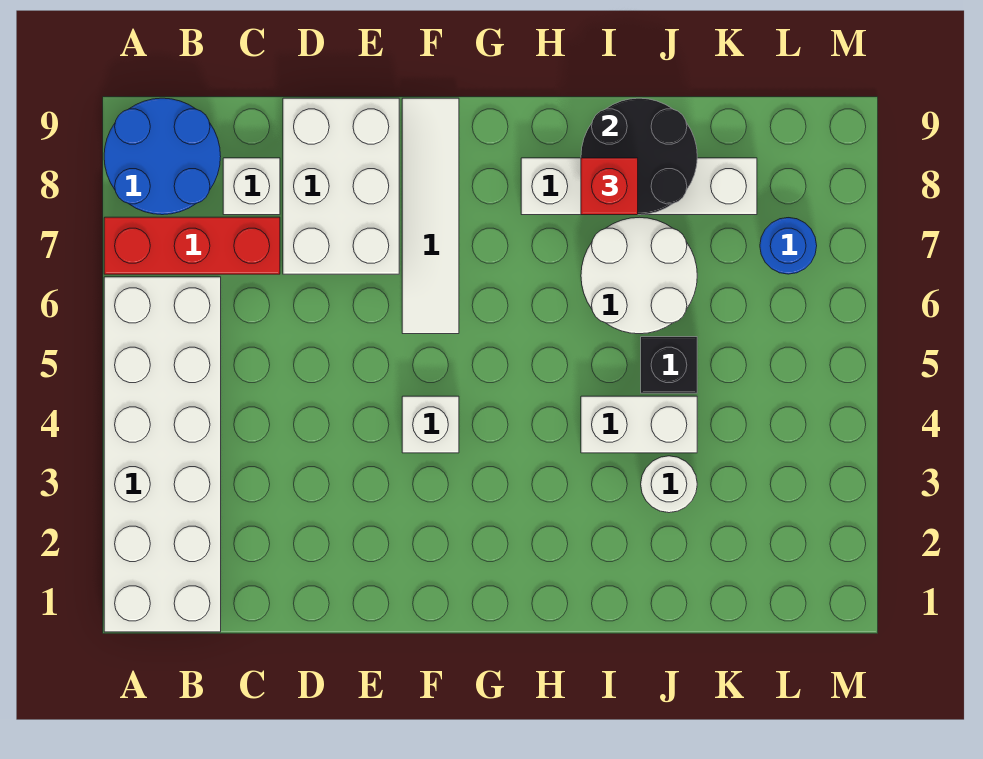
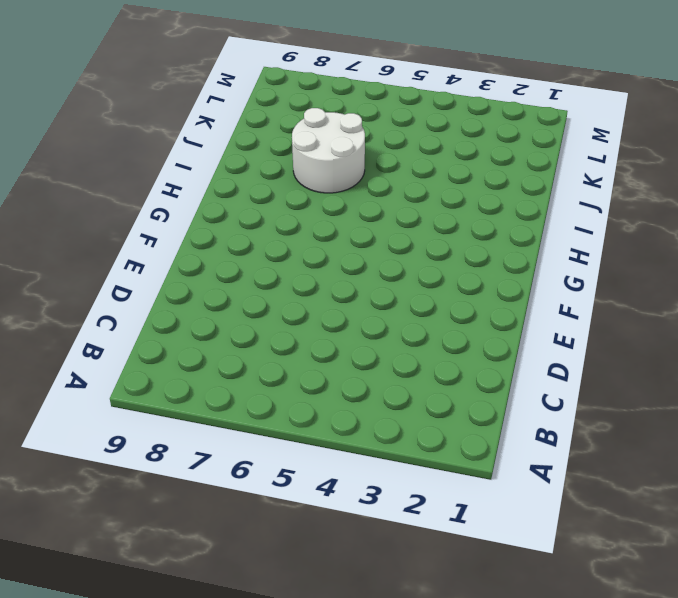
none -> white brick A1:B6 level 1
none -> red brick A7:C7 level 1
none -> blue round brick A8:B9 level 1

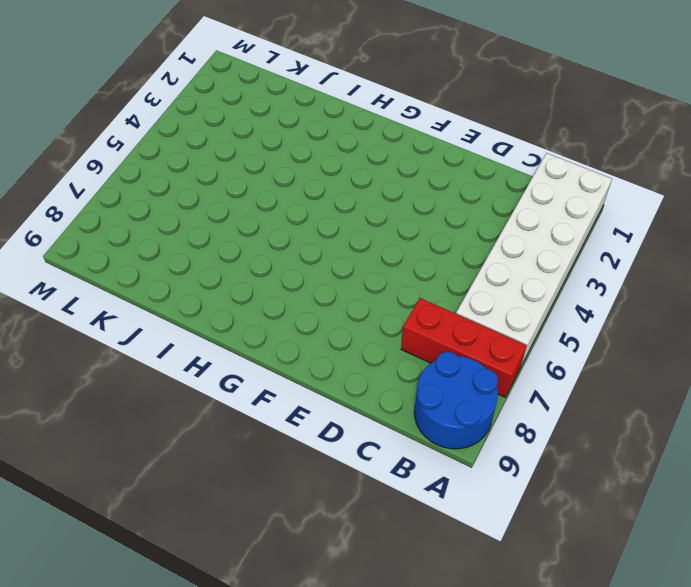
none -> white brick C8 level 1
none -> white brick D7:E9 level 1
none -> white brick F4 level 1

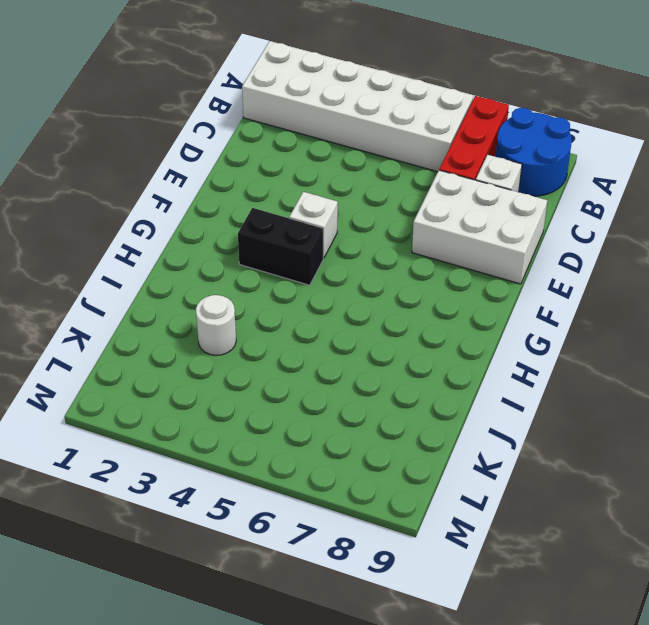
black brick G3:G4 level 1 -> none
none -> white tile F6:F9 level 1
none -> white brick H8:K8 level 1
none -> white brick I4:J4 level 1

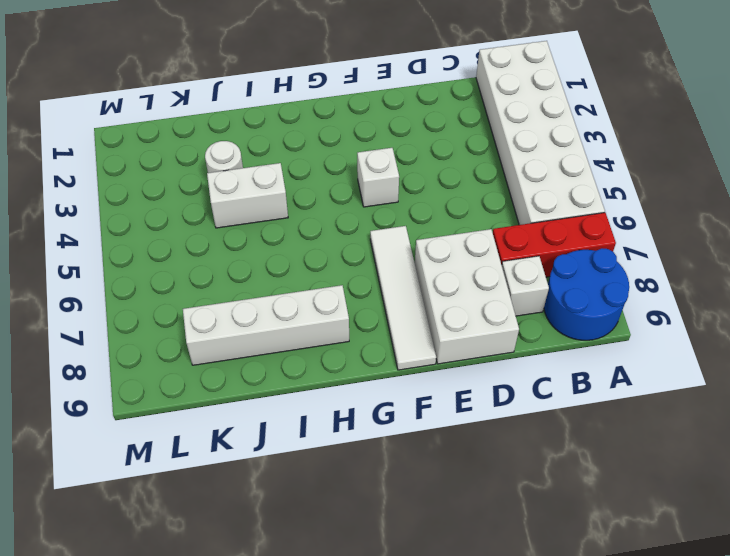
none -> white round brick I6:J7 level 1
none -> black brick J5 level 1
none -> blue round brick L7 level 1

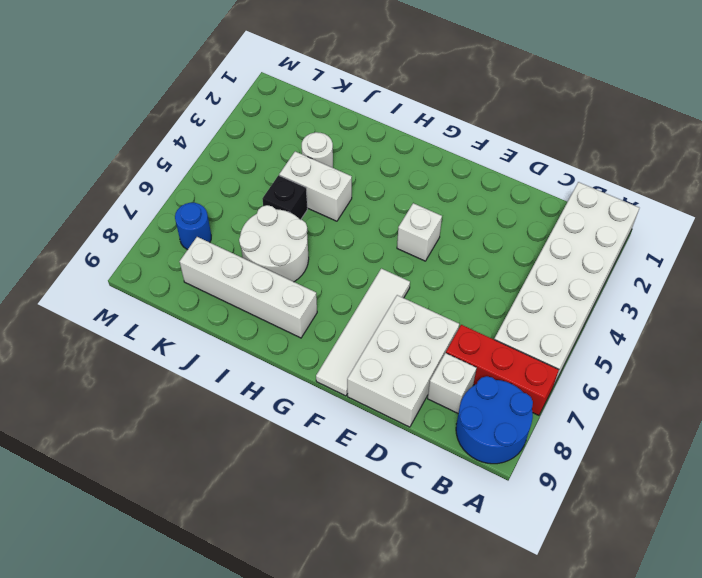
none -> black round brick I8:J9 level 2
none -> red brick I8 level 3

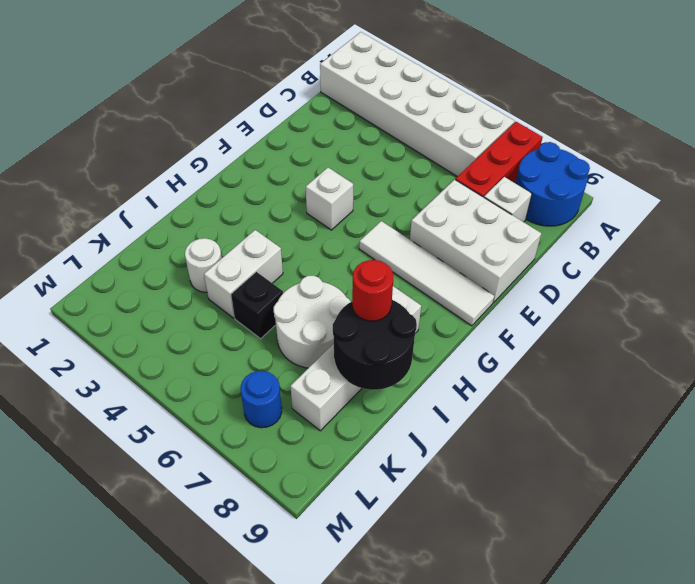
red round brick I8 level 3 -> red brick I8 level 3

